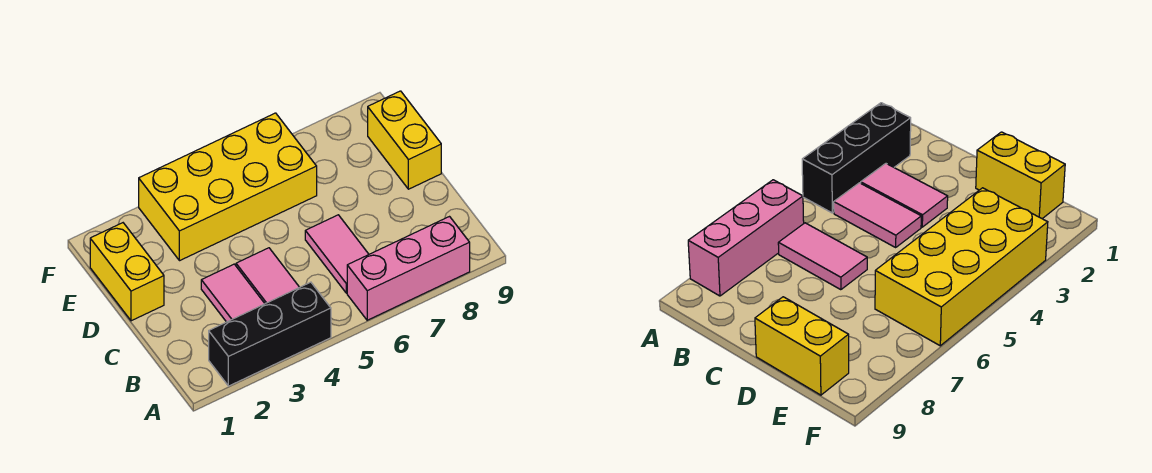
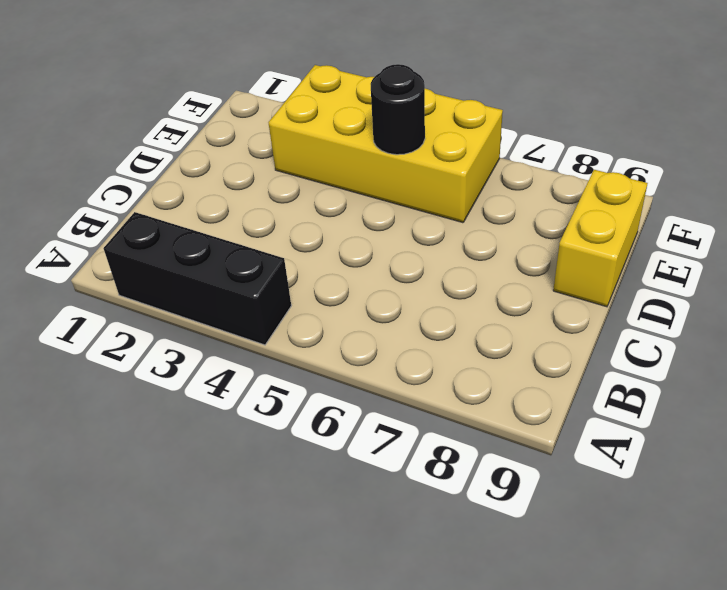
black round brick E5 level 2 -> none
none -> pink brick A6:A8 level 1
none -> pink tile B3:C3 level 1

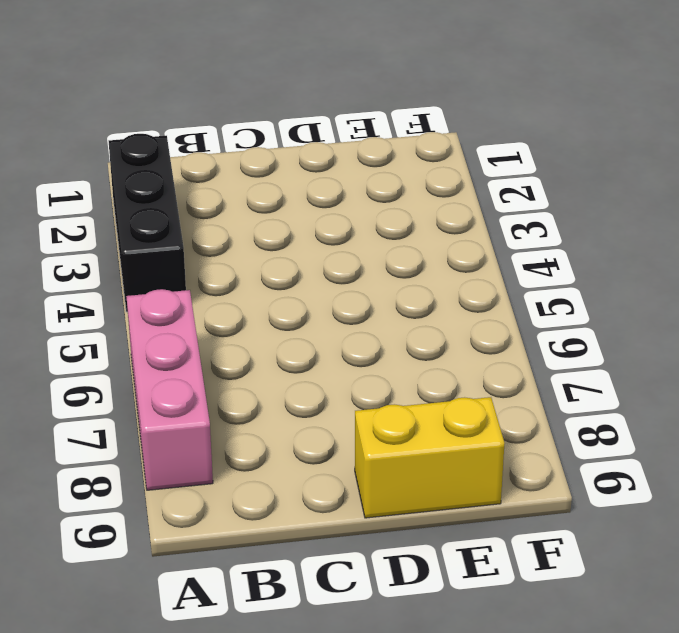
none -> pink tile B3:C3 level 1
none -> pink tile B4:C4 level 1

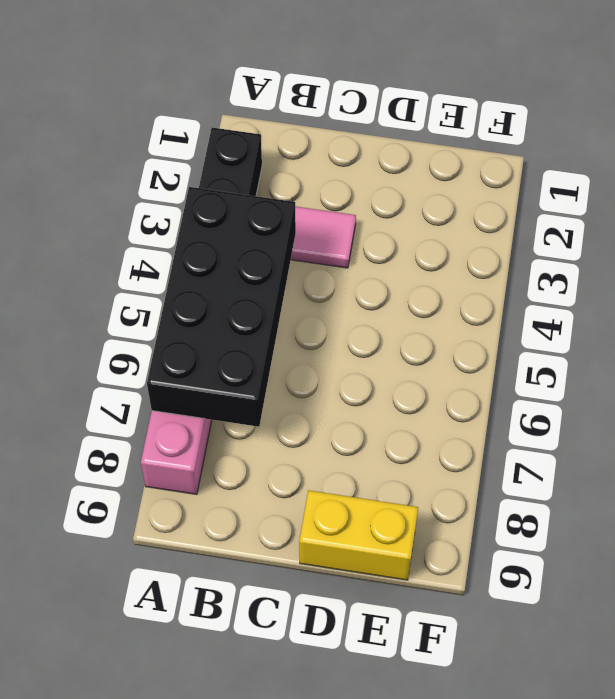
black brick A4:B7 level 2 -> none
none -> pink tile B4:C4 level 1
none -> pink tile B6:C6 level 1

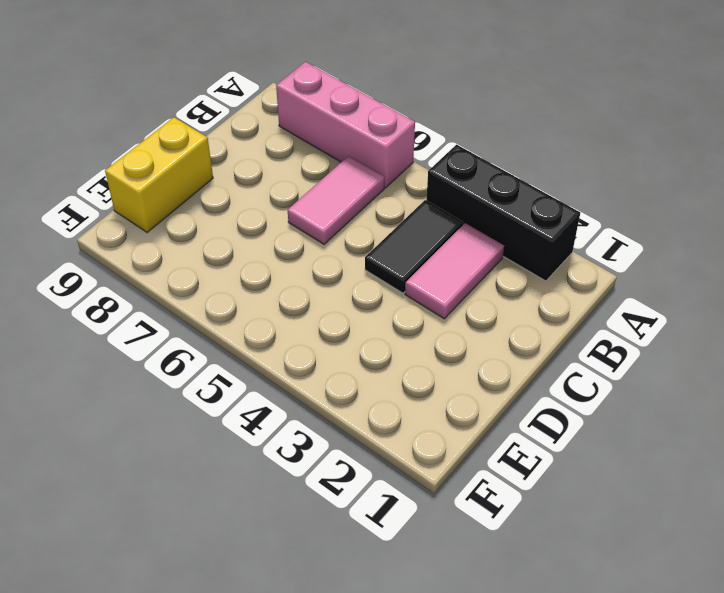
black tile B4:C4 level 1 -> pink tile B4:C4 level 1
none -> yellow brick D1:E1 level 1
none -> yellow brick E3:F6 level 1

